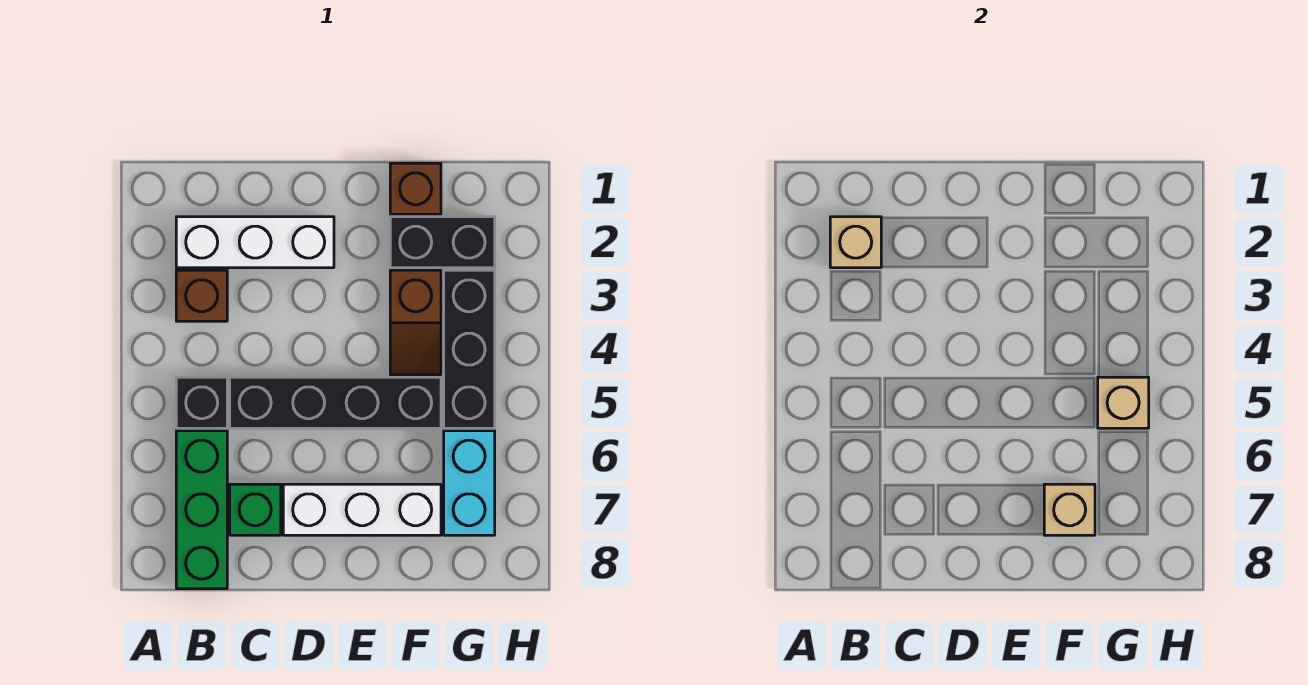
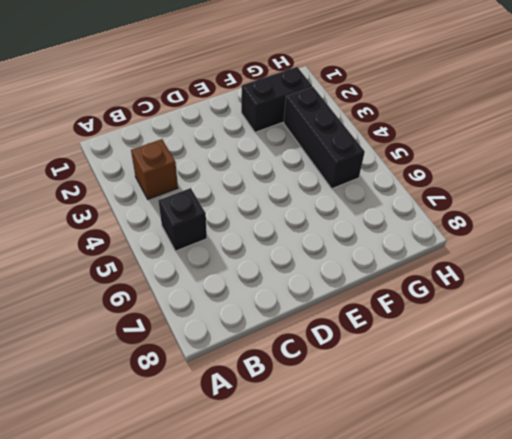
none -> white brick B2:D2 level 1
none -> green brick B6:B8 level 1
none -> black brick C5:F5 level 1

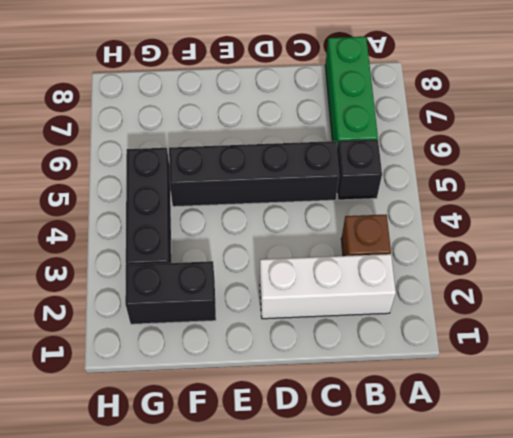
none -> green brick C7 level 1
none -> white brick D7:F7 level 1
none -> brown brick F1 level 1

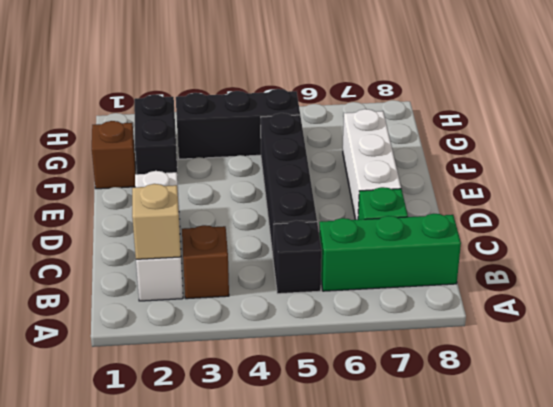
none -> brown slope F3:F4 level 1 top 3
none -> cyan brick G6:G7 level 1
none -> tan brick F7 level 2

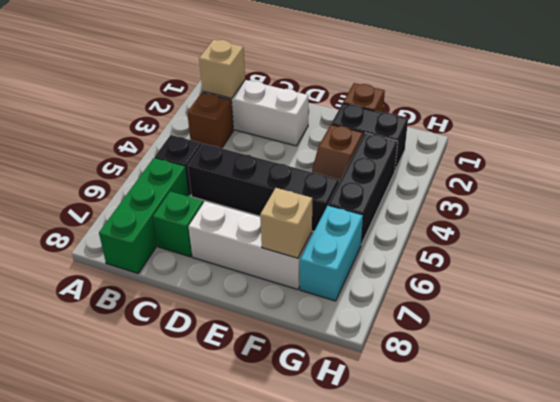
none -> tan brick G5 level 2

